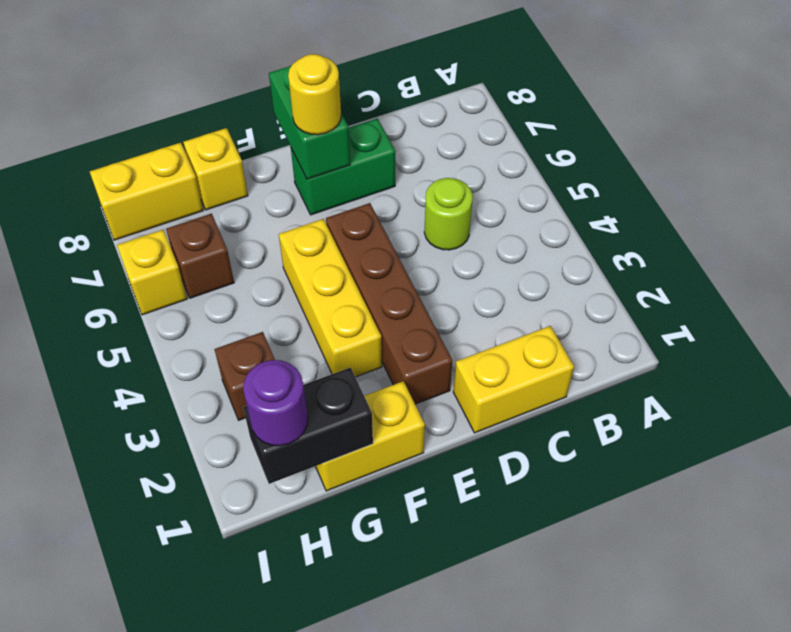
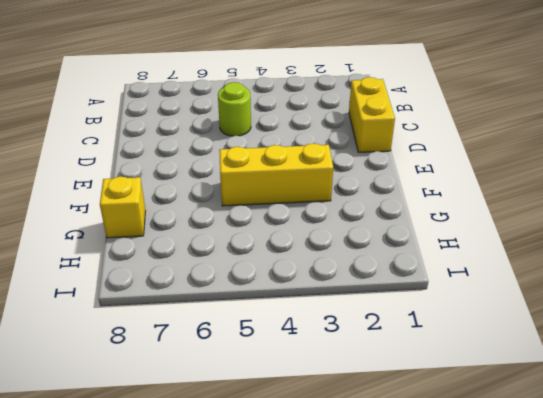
none -> green brick D7:E7 level 1
none -> brown brick E2:E5 level 1
none -> yellow brick F1:G1 level 1

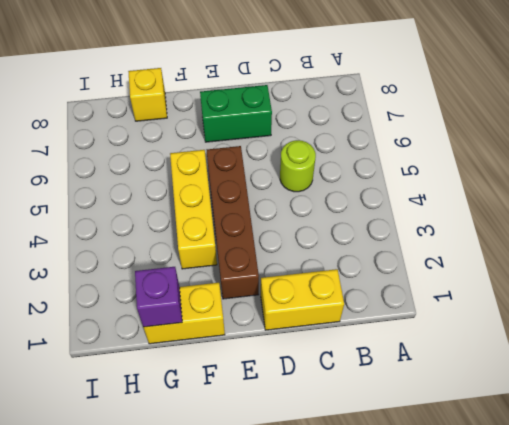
purple brick G1 level 2 -> black brick G1:H1 level 2
none -> brown brick H3 level 1
none -> brown brick H6 level 1
none -> yellow brick H8:I8 level 1

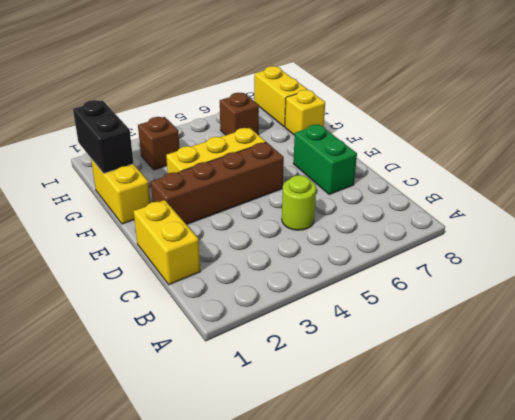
none -> yellow brick I6 level 1
none -> green brick E7:E8 level 2
none -> yellow round brick E7 level 3

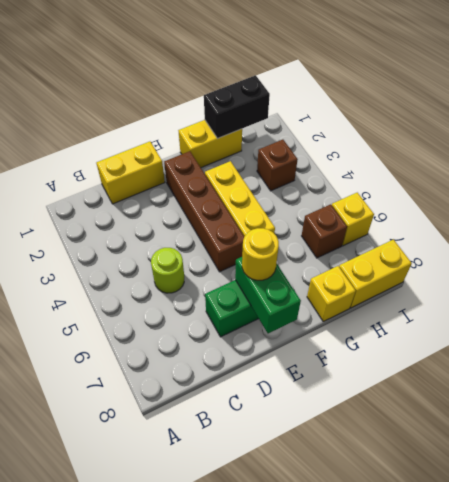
none -> purple round brick H1 level 3

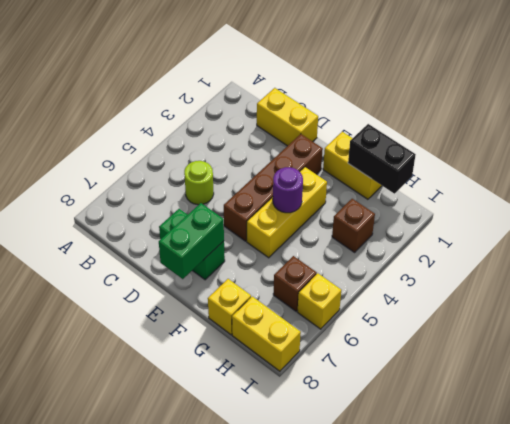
purple round brick F4 level 2 -> purple round brick H1 level 3
none -> yellow round brick E7 level 3

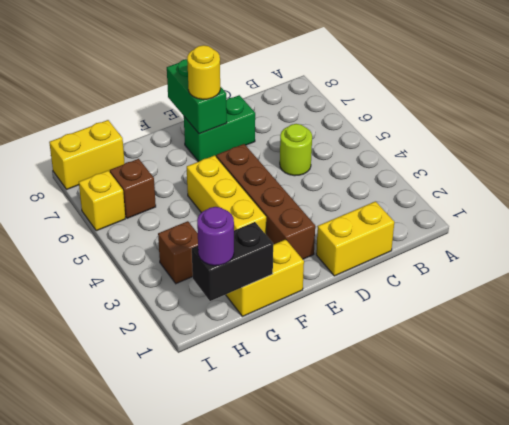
none -> yellow brick G8 level 1

